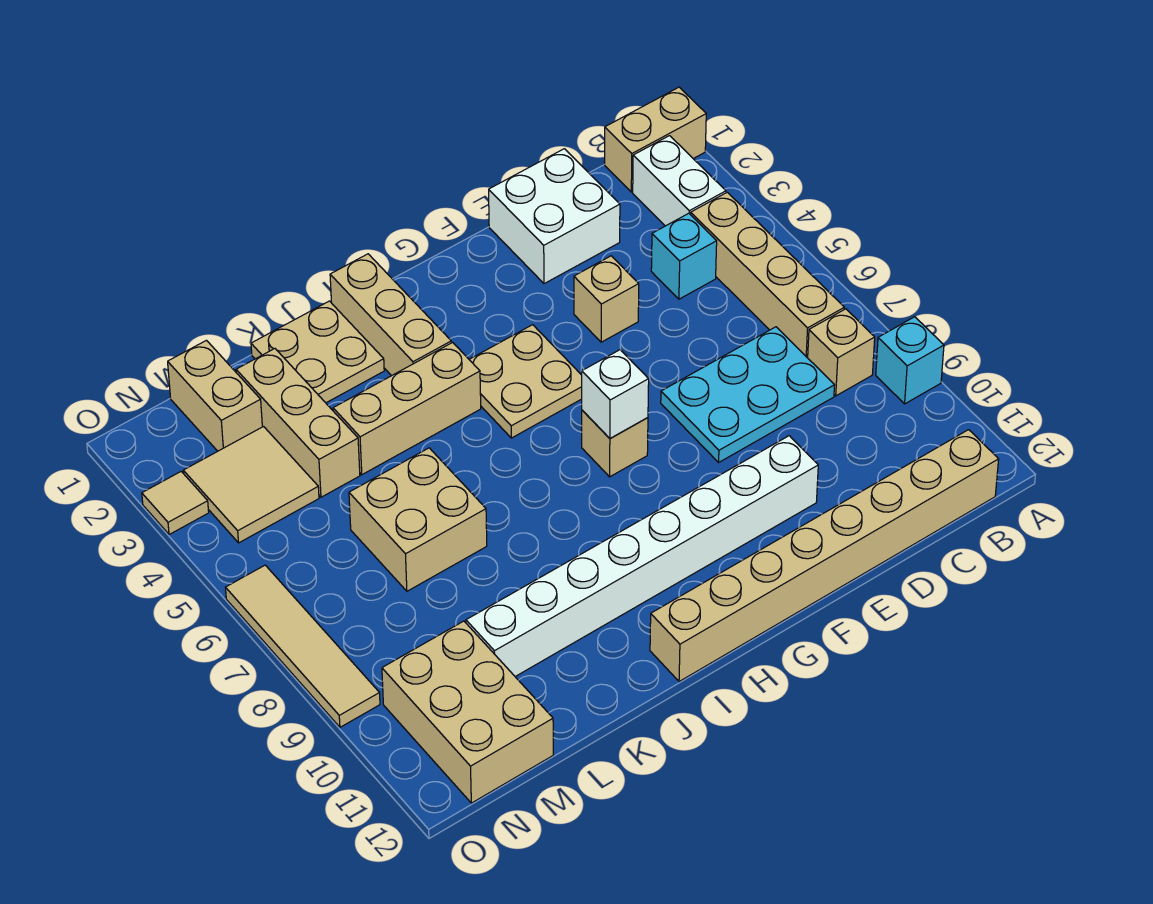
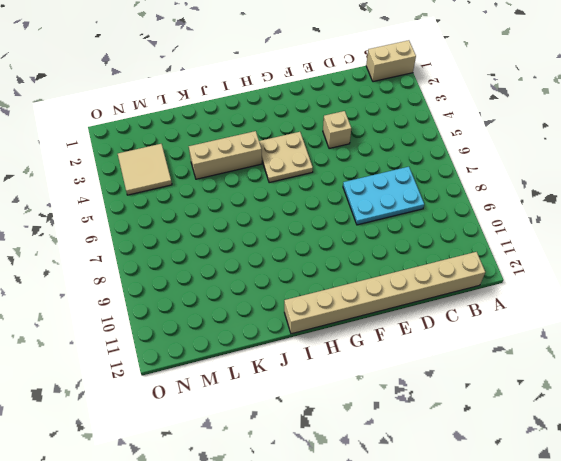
none -> cyan brick A9 level 1
none -> white brick B2:B3 level 1
none -> tan brick B4:B7 level 1

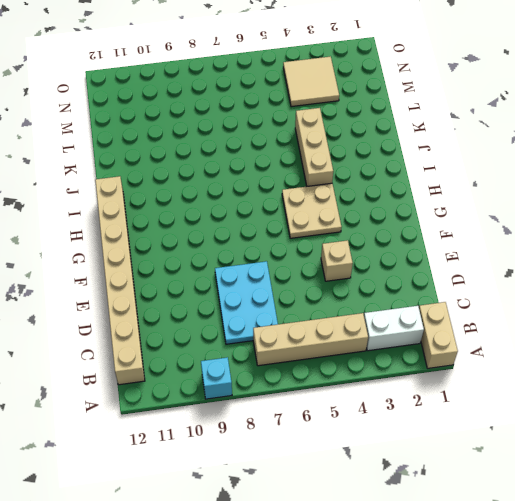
none -> tan brick B8 level 1
none -> cyan brick C4 level 1
none -> white brick D1:E2 level 1

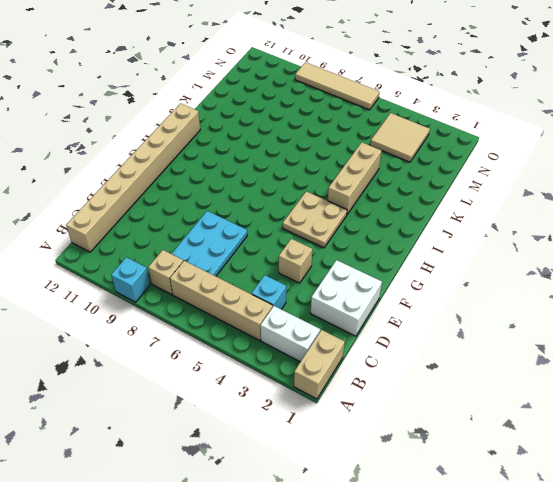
none -> white brick E10:L10 level 1
none -> tan brick G7 level 1
none -> tan brick I1:I3 level 1

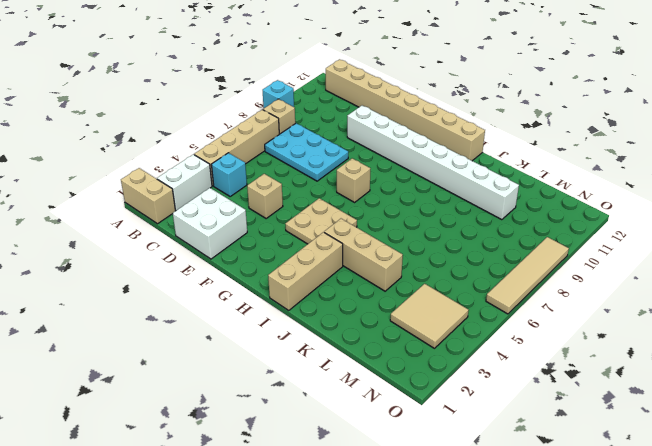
none -> tan plate J1:K2 level 1
none -> tan brick K6:L7 level 1
none -> tan brick L2:L4 level 1

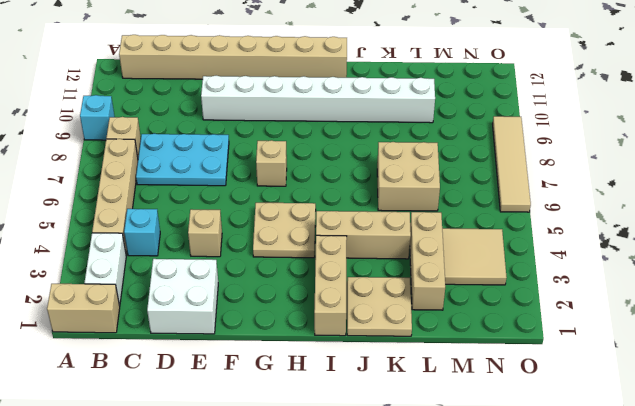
none -> tan brick M1:M2 level 1
none -> tan brick M10:N12 level 1
none -> tan tile O3 level 1

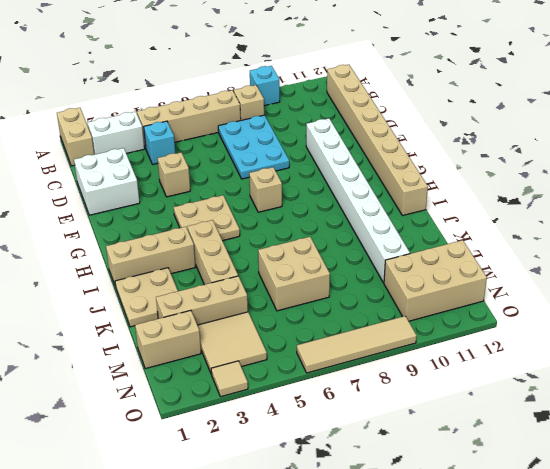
none -> white brick G7 level 2

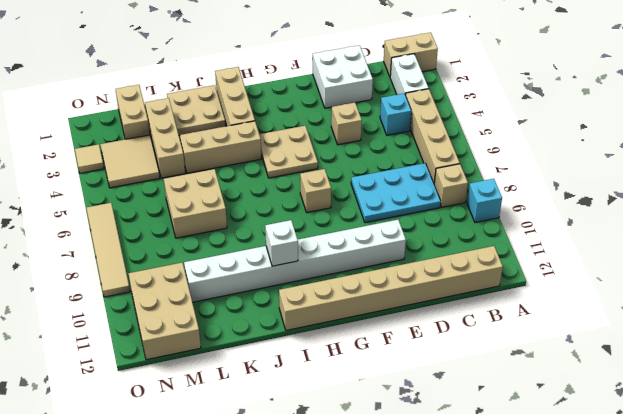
white brick I10 level 2 -> white brick G7 level 2

